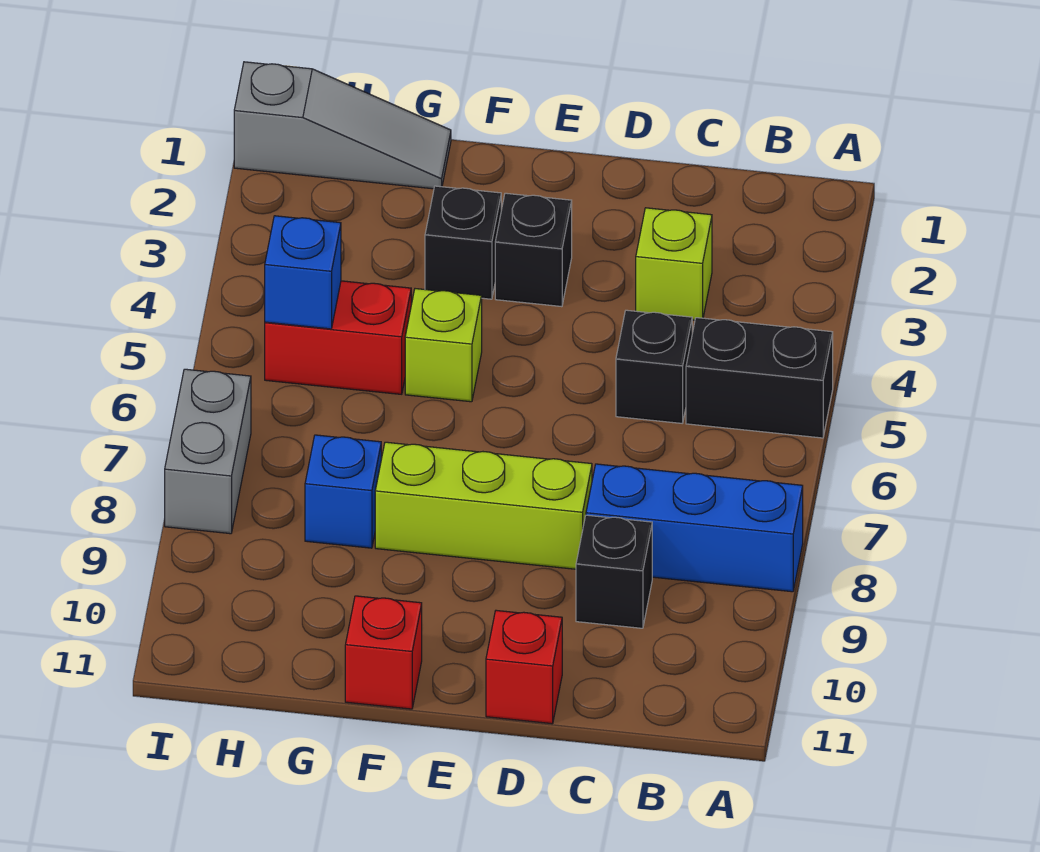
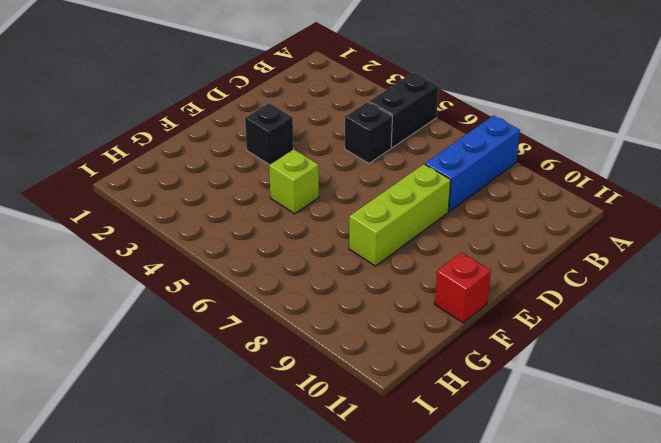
none -> lime brick C3 level 1
none -> black brick C9 level 1
none -> red brick D11 level 1

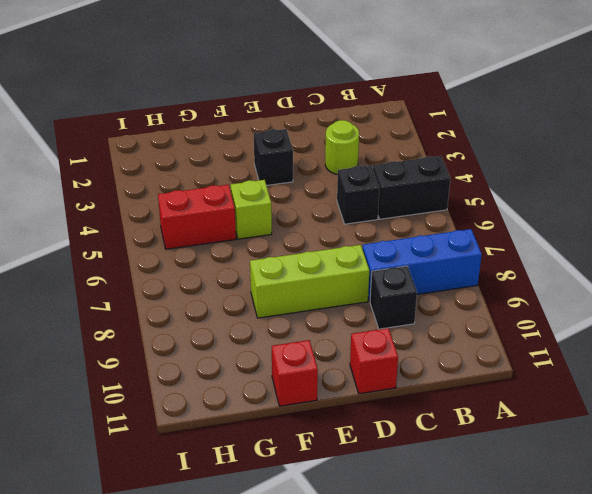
lime round brick C3 level 1 -> lime brick C3 level 1
none -> black brick F3 level 1
none -> grey slope G1:I1 level 1 top I
none -> blue brick G8 level 1

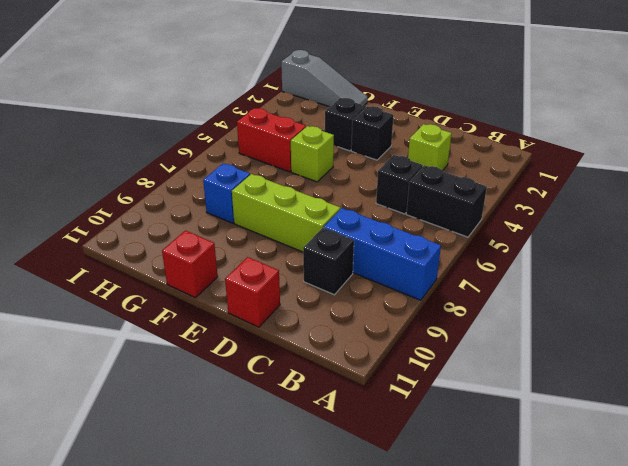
none -> grey brick I7:I8 level 1
none -> blue brick H5 level 2

